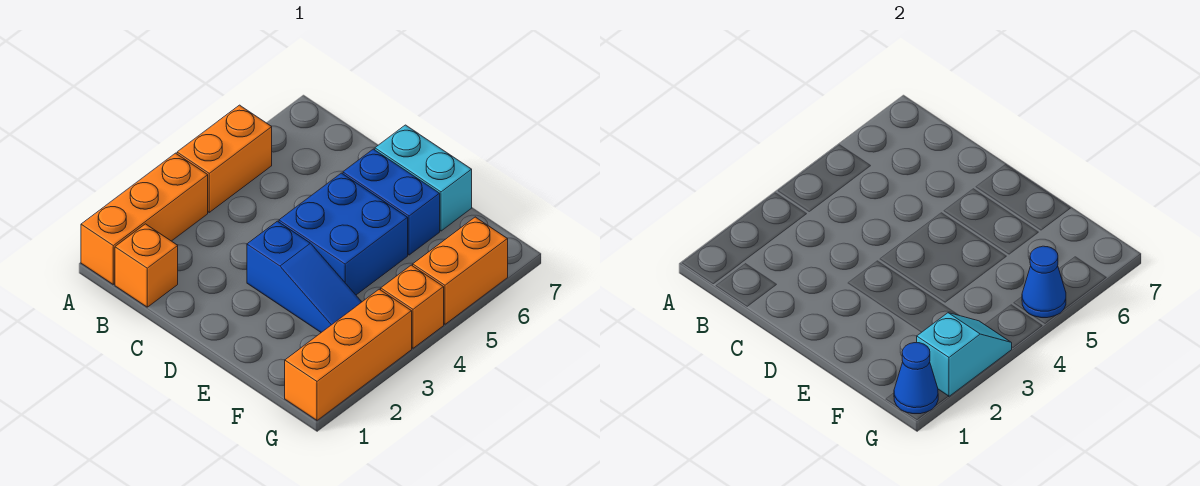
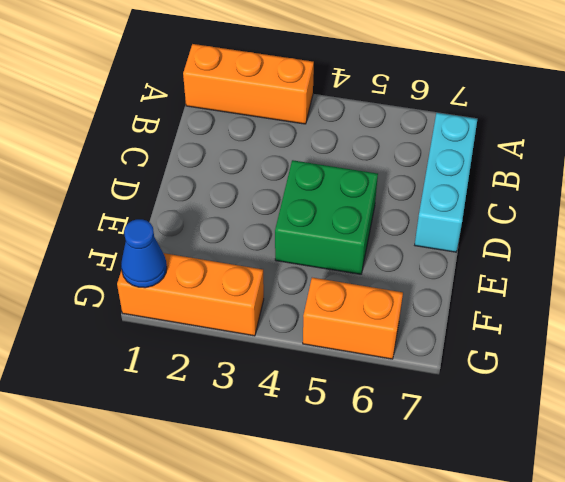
cyan brick B7:D7 level 1 -> cyan brick D7:E7 level 1
green brick D4:E5 level 1 -> blue brick D4:E5 level 1
none -> orange brick A4:A5 level 1
none -> orange brick B1 level 1
none -> blue slope D3:F3 level 1 top D

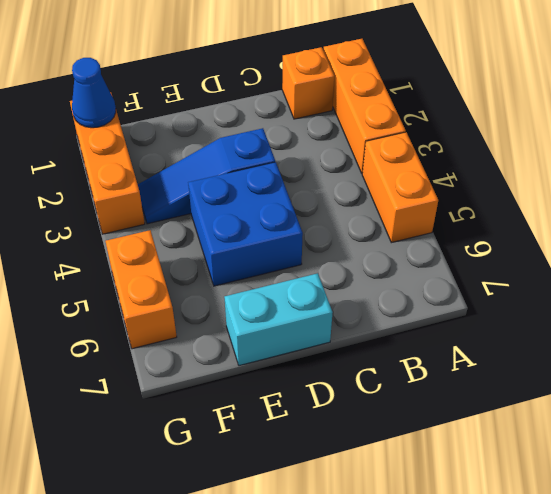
none -> blue brick D6:E6 level 1
none -> orange brick G4 level 1
none -> cyan slope G2:G3 level 2 top 2

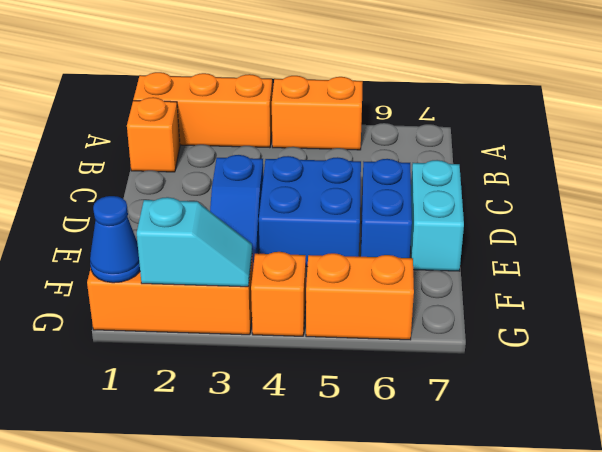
none -> blue cone G5 level 2

